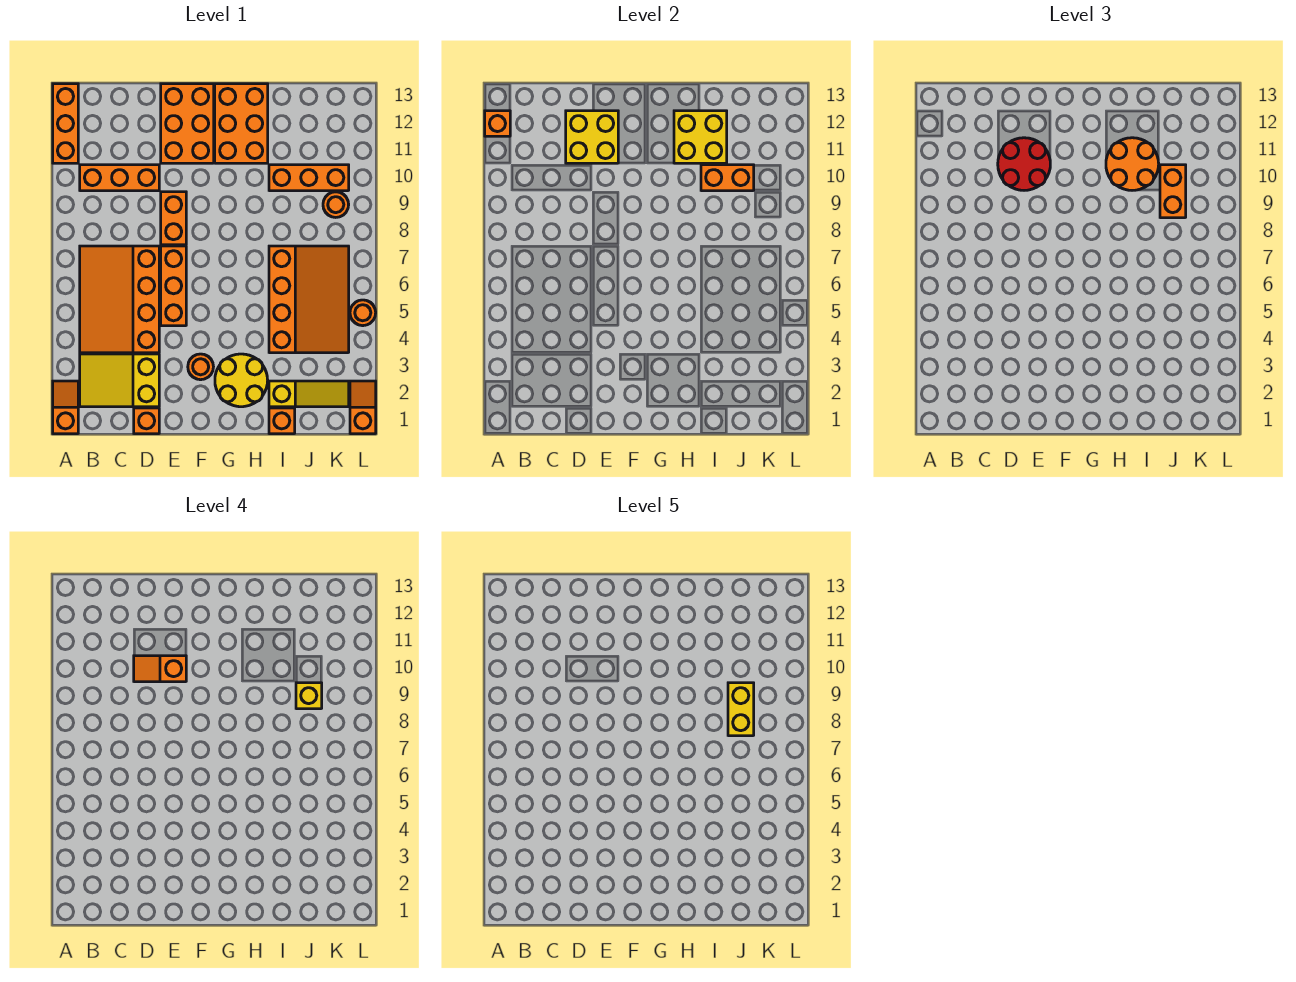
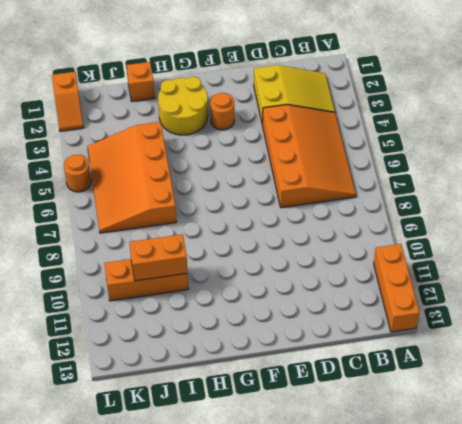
none -> orange slope A1:A2 level 1 top 1
none -> orange brick B10:D10 level 1
none -> orange brick D1 level 1

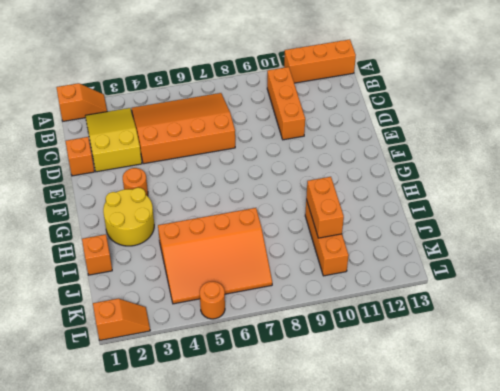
none -> orange brick E5:E7 level 1
none -> orange brick E8:E9 level 1
none -> orange brick E11:F13 level 1

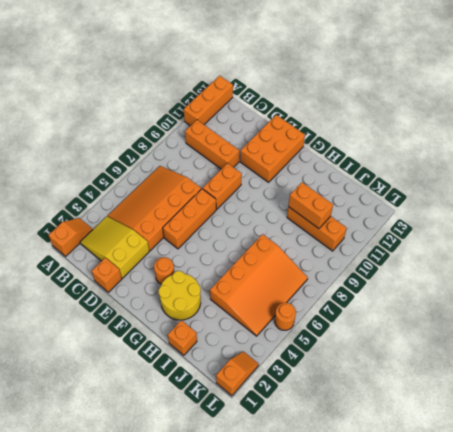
none -> orange brick G11:H13 level 1
none -> yellow slope I2:K2 level 1 top I
none -> orange round brick K9 level 1

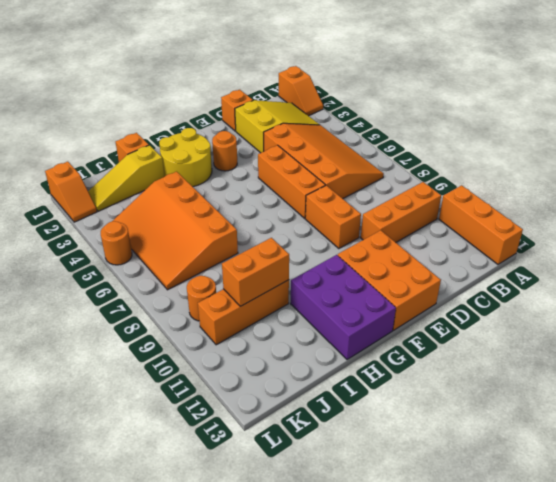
purple brick G11:H13 level 1 -> orange brick G11:H13 level 1
none -> orange brick A12 level 2
none -> yellow brick D11:E12 level 2
none -> yellow brick H11:I12 level 2

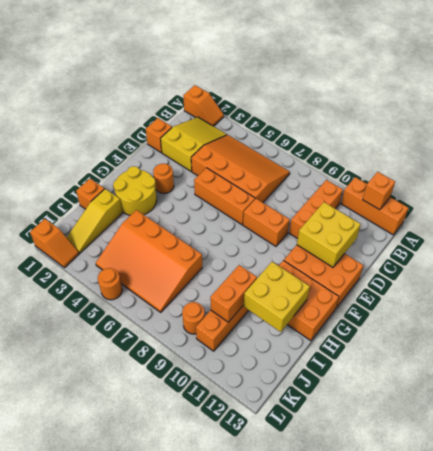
none -> red round brick D10:E11 level 3
none -> orange round brick H10:I11 level 3
none -> orange brick J9:J10 level 3

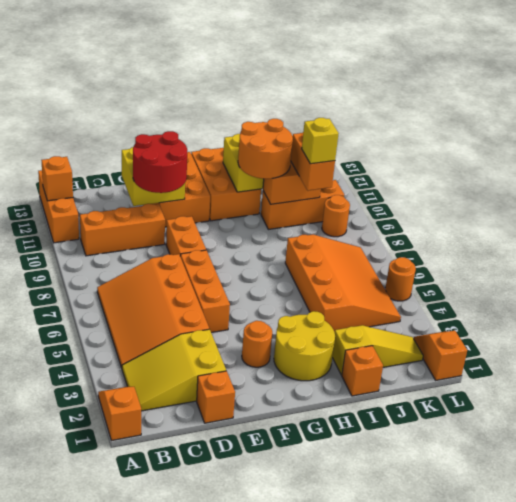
none -> orange slope D10:E10 level 4 top E
none -> yellow brick J8:J9 level 5

